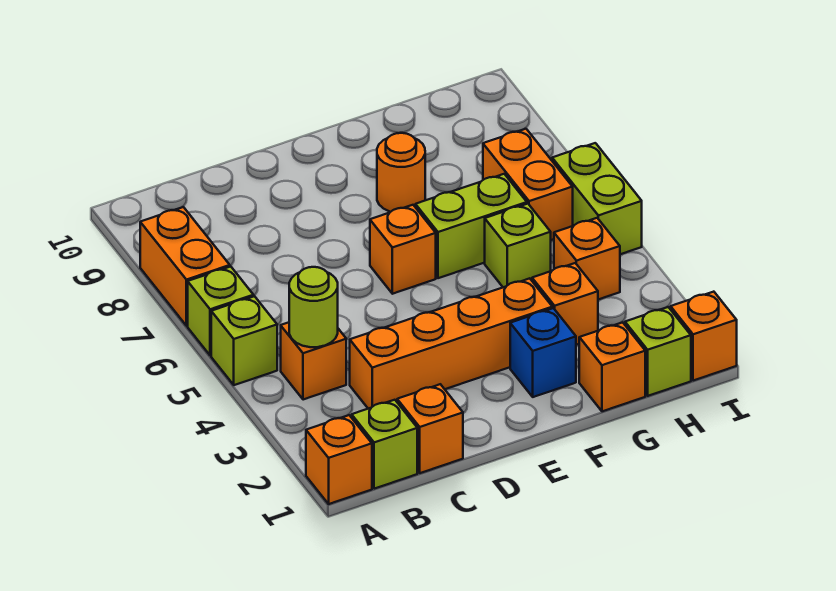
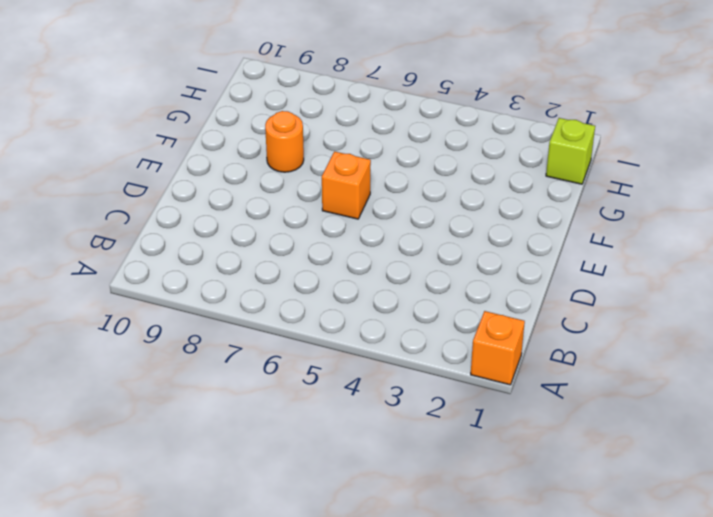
none -> lime brick A5 level 1
none -> lime brick A6 level 1
none -> orange brick A7:A8 level 1

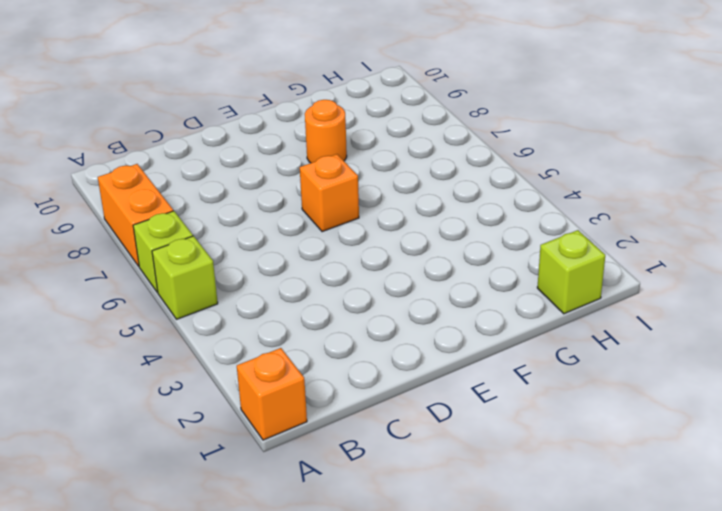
none -> lime brick B1 level 1
none -> orange brick B4 level 1
none -> orange brick C1 level 1

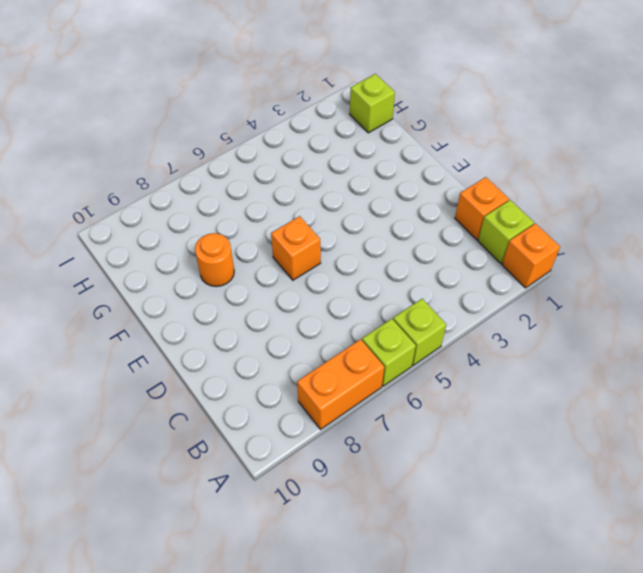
none -> orange brick B4 level 1
none -> orange brick C3:F3 level 1
none -> blue brick F2 level 1

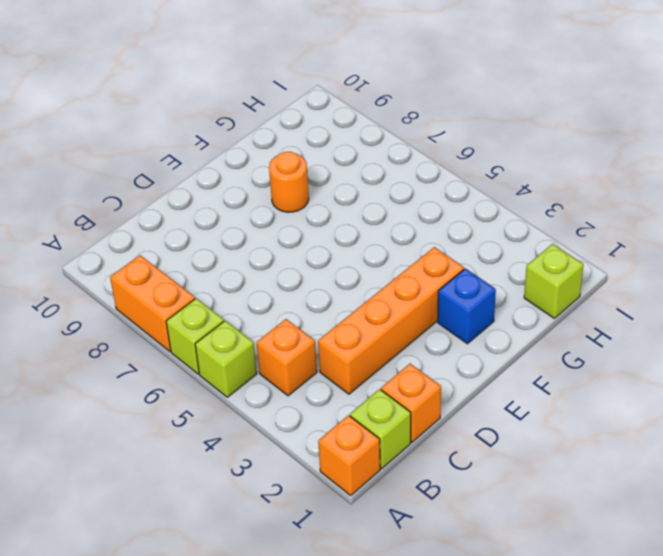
none -> orange brick E6 level 1
none -> lime brick F6:G6 level 1
none -> orange brick G1 level 1

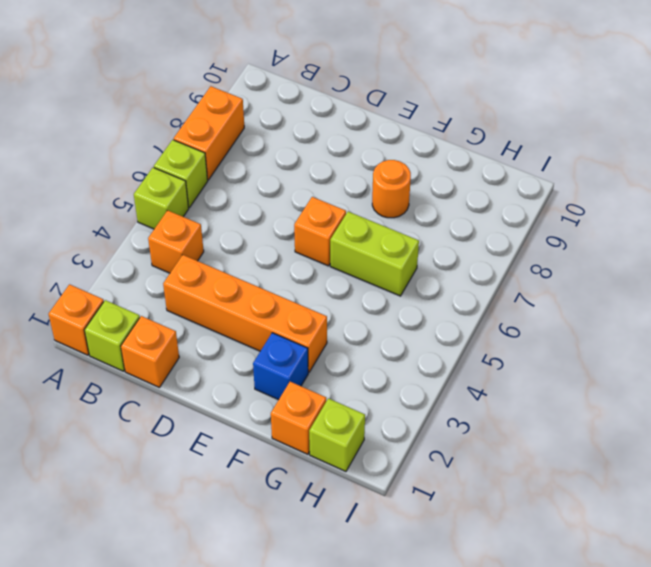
none -> orange brick G3 level 1
none -> lime brick G5 level 1
none -> orange brick H4 level 1

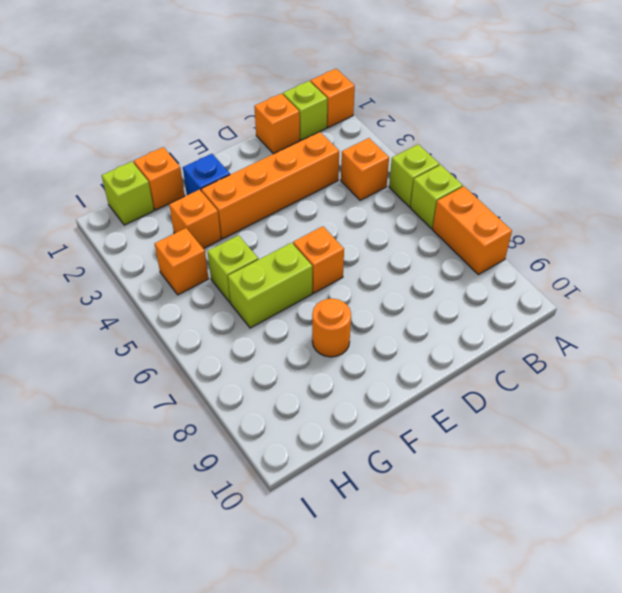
none -> orange brick H6:H7 level 1
none -> orange brick I1 level 1
none -> lime brick I5:I6 level 1

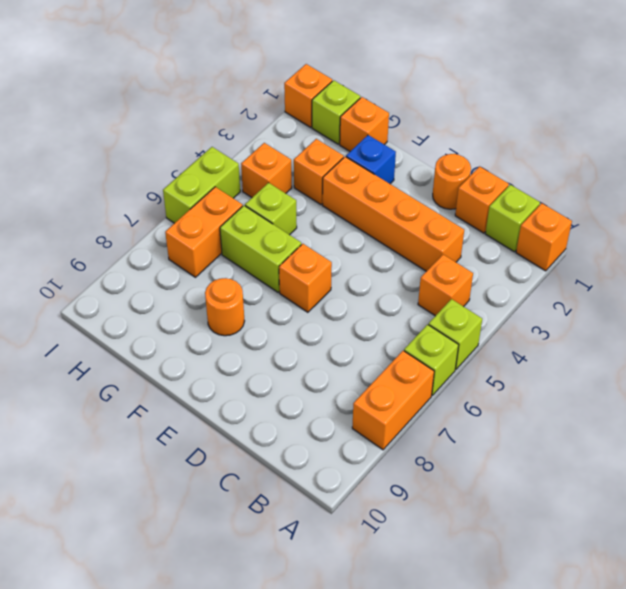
orange round brick D1 level 1 -> none
none -> lime round brick B4 level 2

